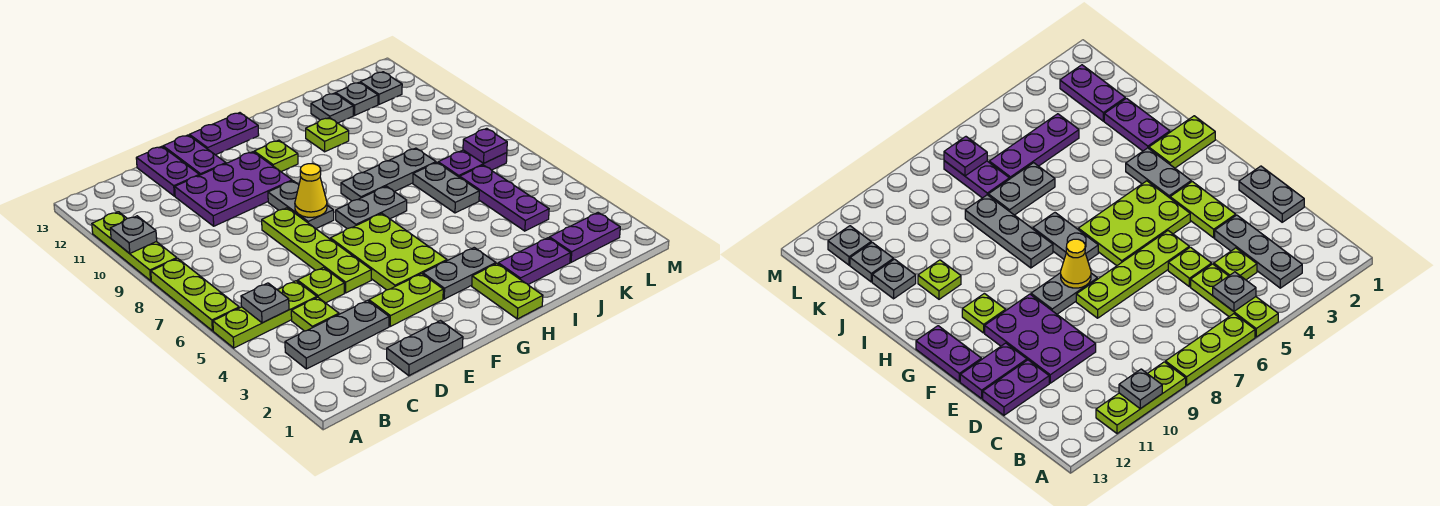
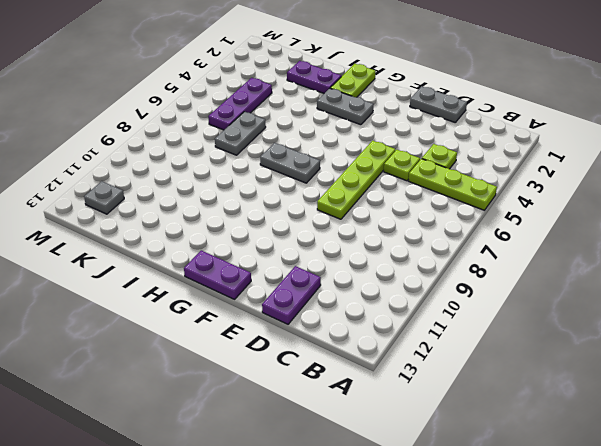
none -> lime plate A6:A8 level 1
none -> lime plate A9:A11 level 1
none -> grey plate B3:D3 level 1
none -> purple plate D10:F11 level 1

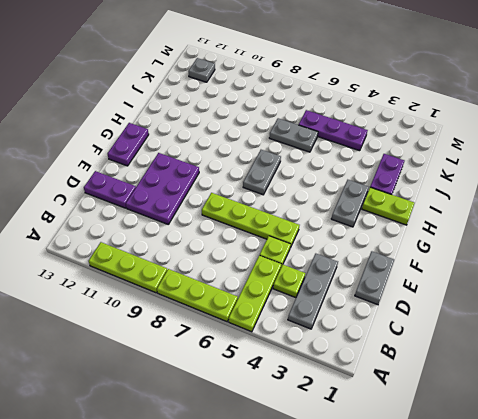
none -> lime plate E3:F3 level 1
none -> purple plate E12:E13 level 1
none -> lime plate F4:G6 level 1
none -> grey plate F8:F9 level 1

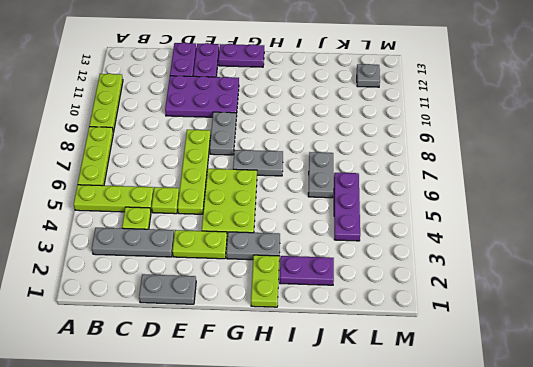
none -> lime plate G11 level 1
none -> grey plate H8:J8 level 1
none -> lime plate I11 level 1
none -> grey plate J12 level 1

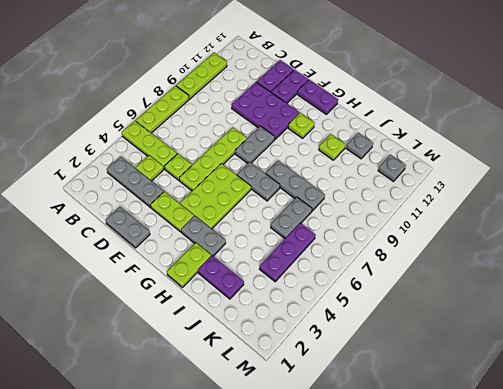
none -> purple plate K2:L2 level 1
none -> purple plate K7:L7 level 1
none -> grey plate K12 level 1
none -> grey plate A10 level 2

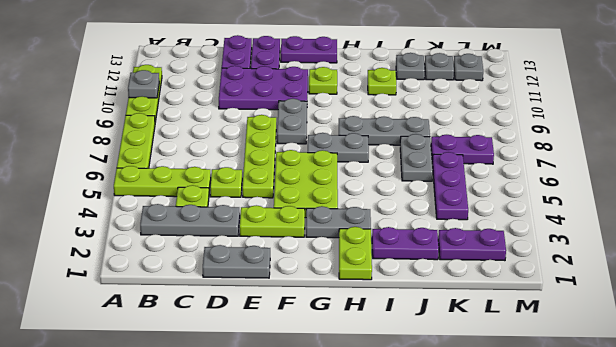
none -> grey plate B5 level 2
none -> yellow cone F8 level 2
none -> purple plate L7 level 2

